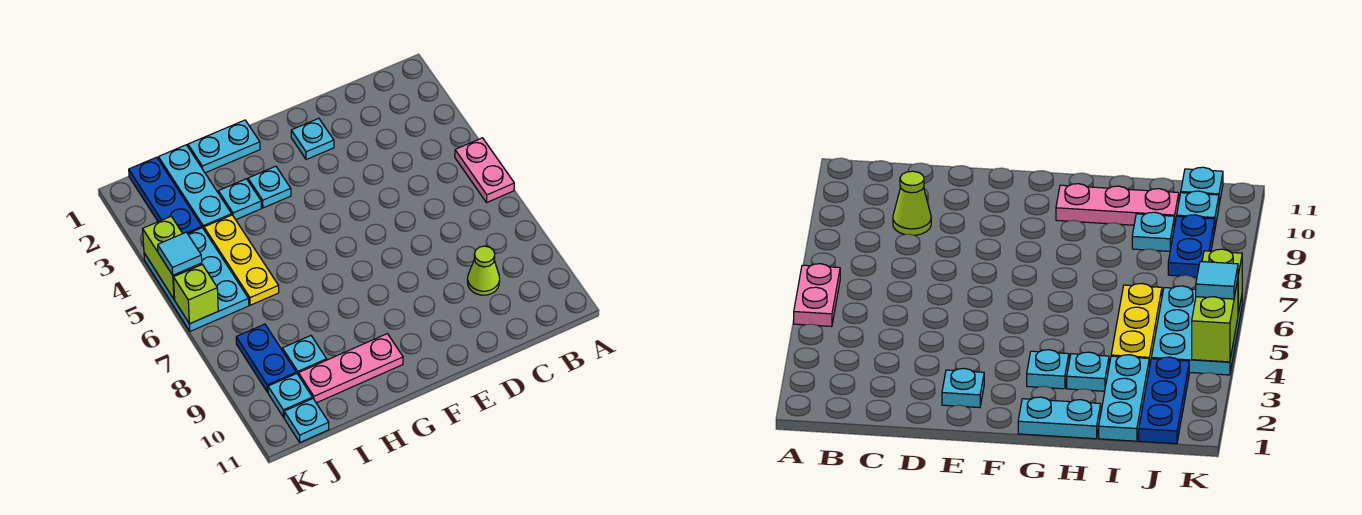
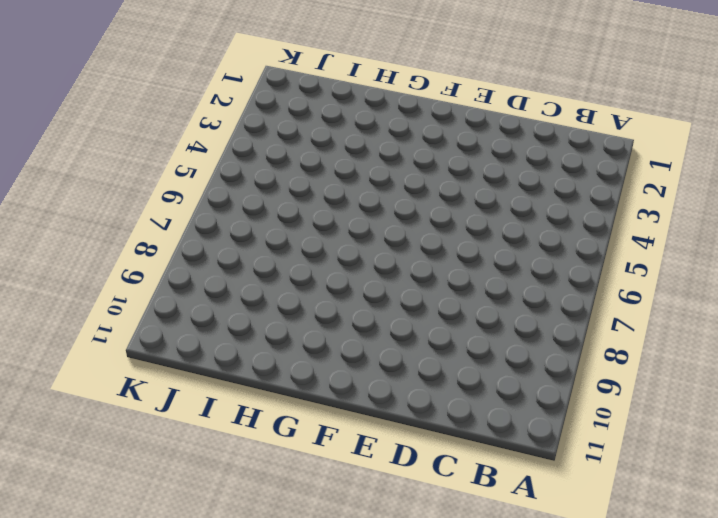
none -> pink plate A5:A6 level 1
none -> lime cone C9 level 1
none -> cyan plate E2 level 1

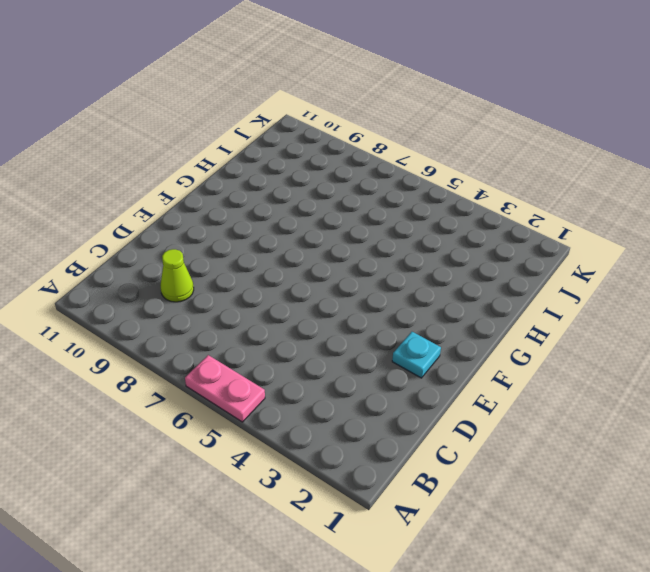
none -> cyan plate G1:H1 level 1
none -> cyan plate G3 level 1
none -> pink plate G10:I10 level 1

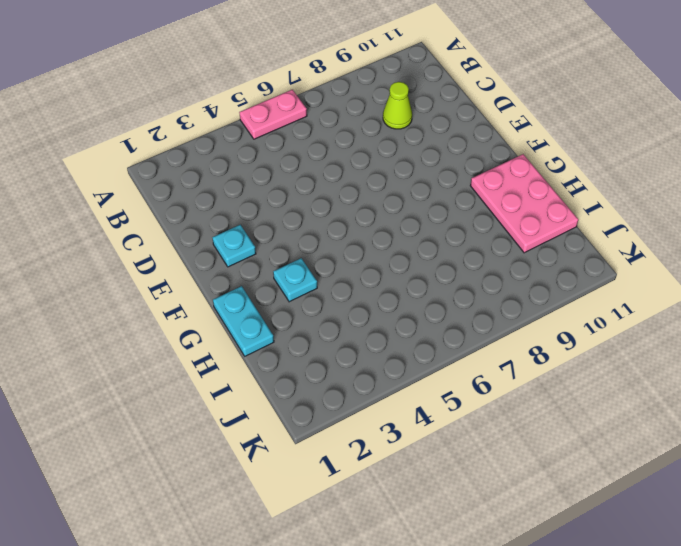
pink plate G10:I11 level 1 -> pink plate G10:I10 level 1
none -> cyan plate H3 level 1
none -> cyan plate I1:I3 level 1
none -> yellow plate I4:I6 level 1

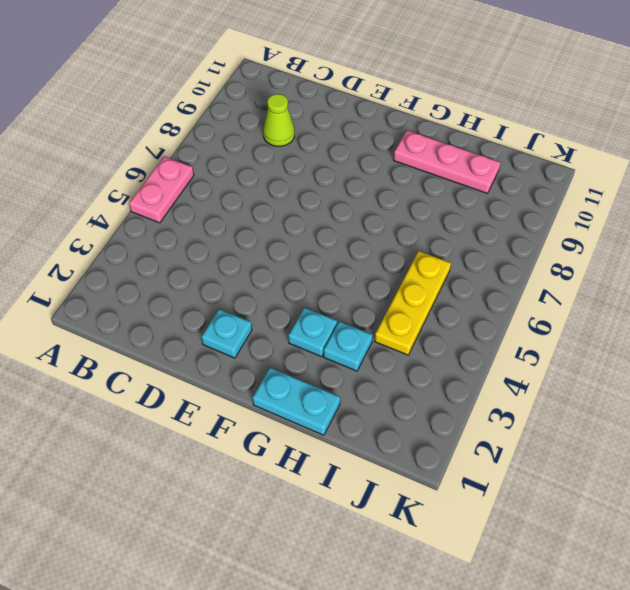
none -> cyan plate I1:I3 level 1
none -> cyan plate I9 level 1
none -> blue plate J1:J3 level 1

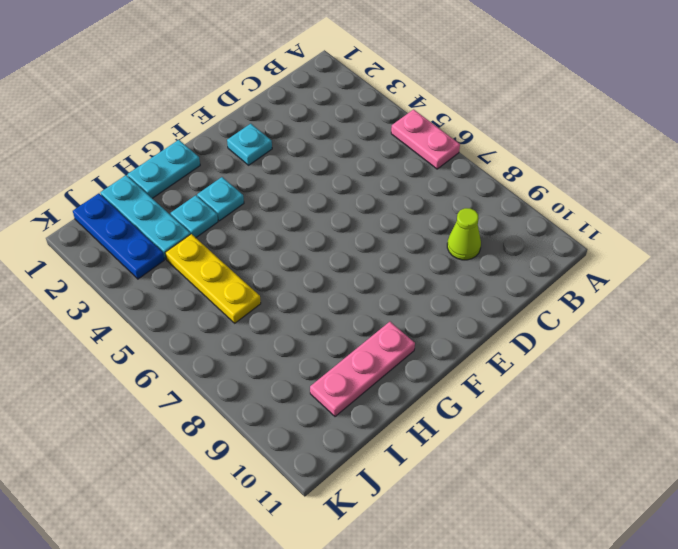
none -> cyan plate I9 level 1
none -> cyan plate J4:K6 level 1
none -> blue plate J8:J9 level 1

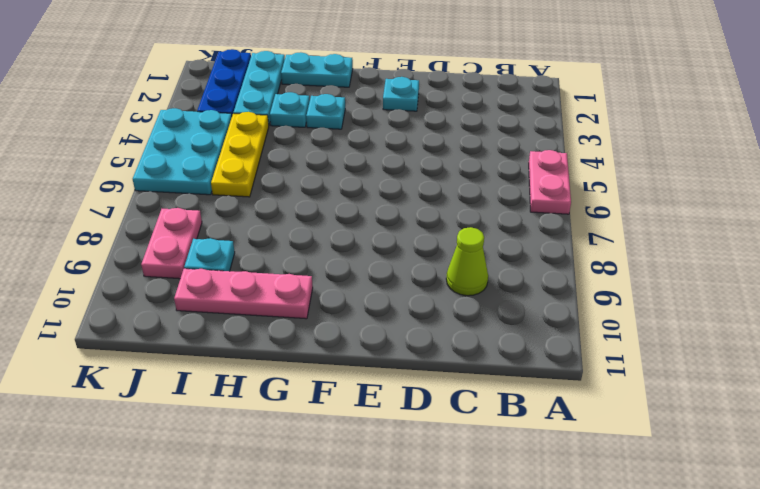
pink plate J8:J9 level 1 -> blue plate J8:J9 level 1
none -> cyan plate J10 level 1
none -> cyan plate J11 level 1
none -> lime brick K4:K5 level 2

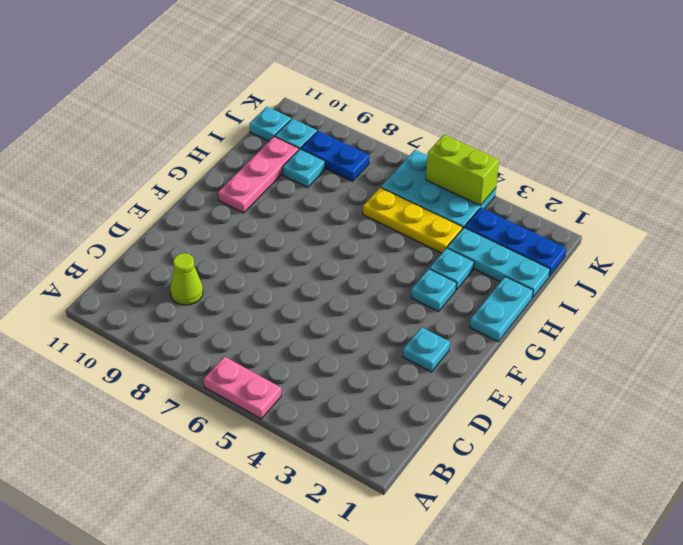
none -> lime brick K6 level 2
none -> cyan tile K5 level 3

